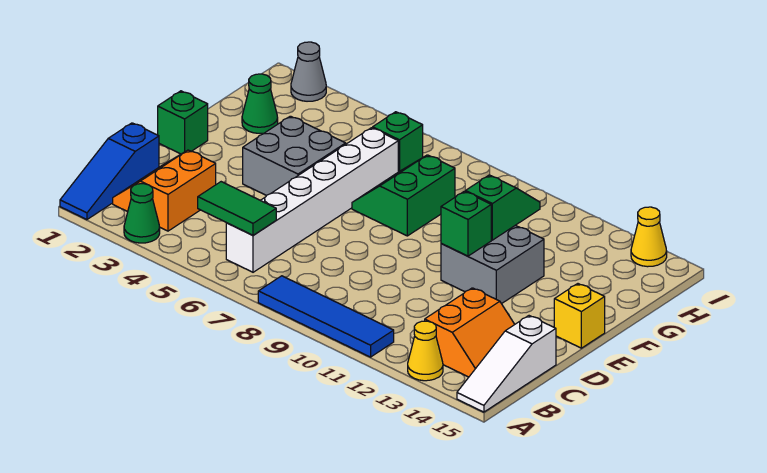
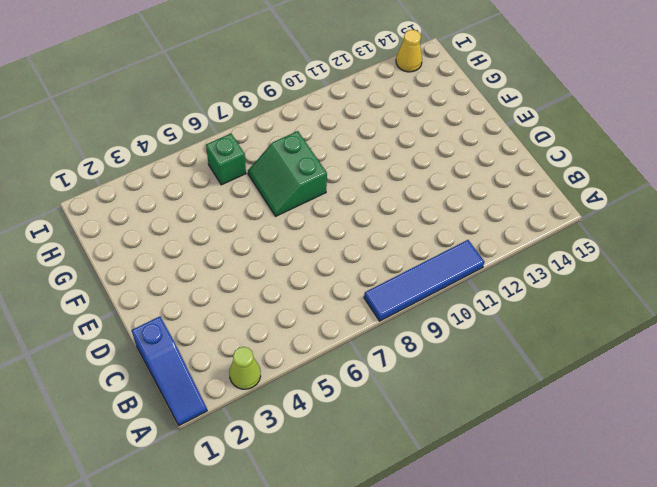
lime cone A3 level 1 -> green cone A3 level 1
none -> yellow cone A13 level 1
none -> white slope A15:C15 level 1 top C
none -> orange slope B2:C3 level 1 top 3

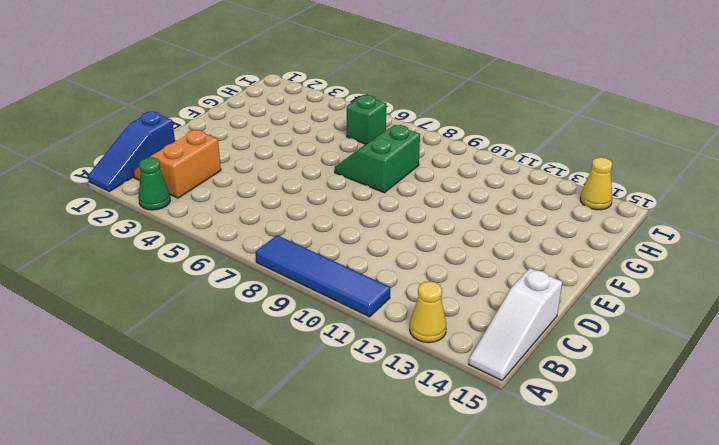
none -> white brick B6:G6 level 1
none -> orange slope B13:C14 level 1 top 13
none -> green brick E1 level 1

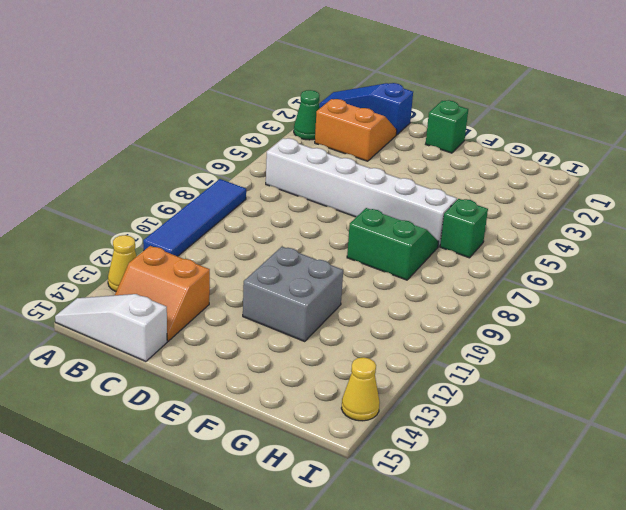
none -> grey brick E4:F5 level 1
none -> yellow brick E15 level 1
none -> green cone G2 level 1

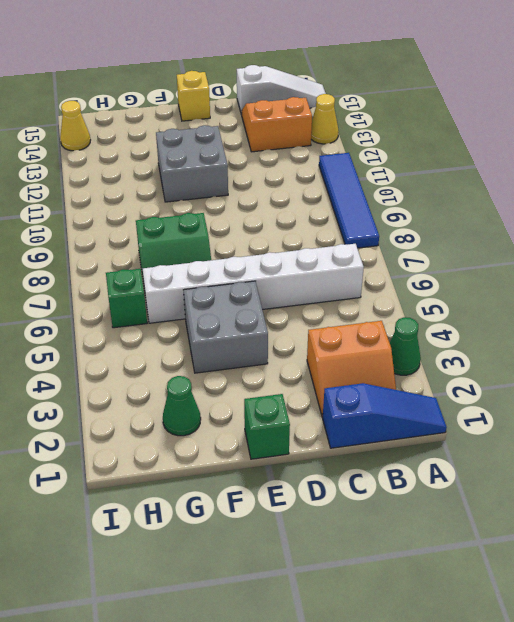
none -> grey cone I2 level 1
none -> green tile B5:B6 level 2
none -> green brick E11 level 2

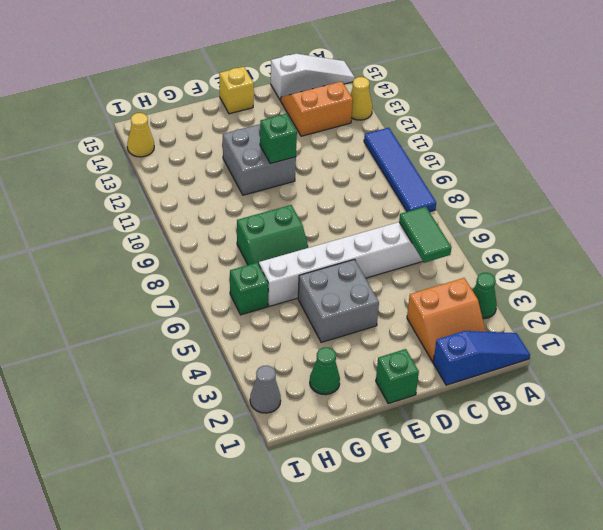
none -> green slope F11:G11 level 2 top F

